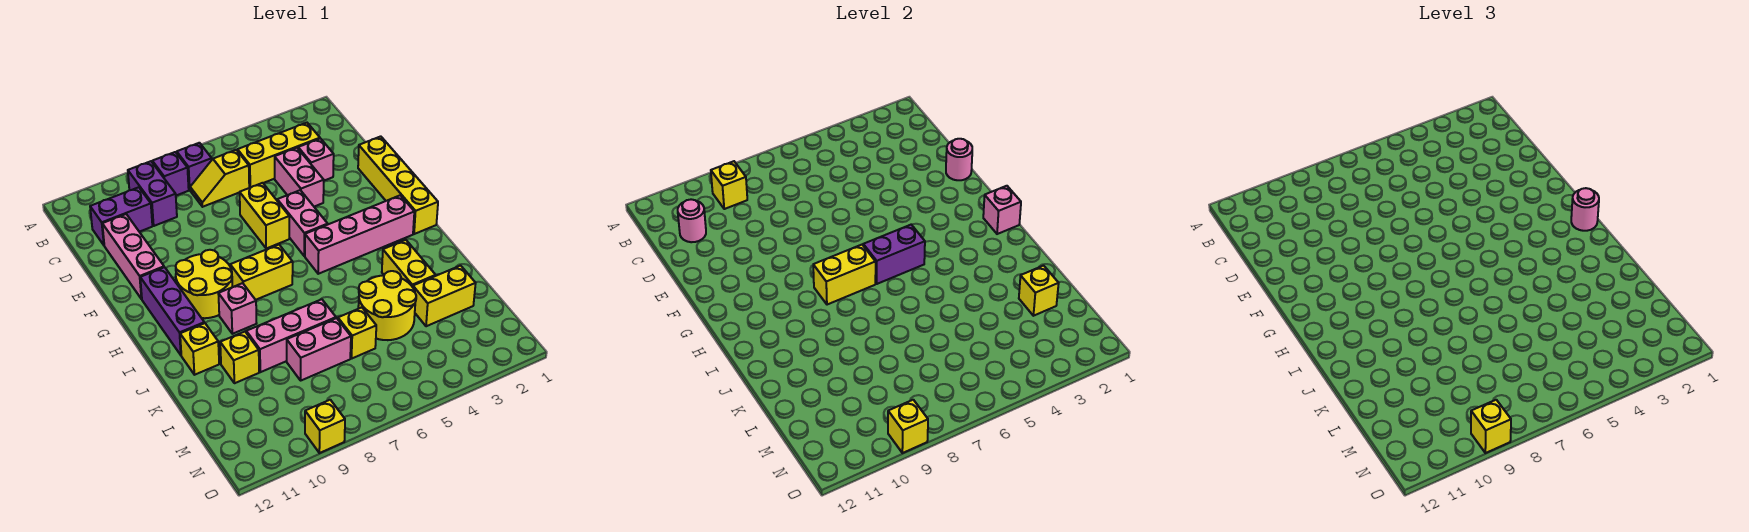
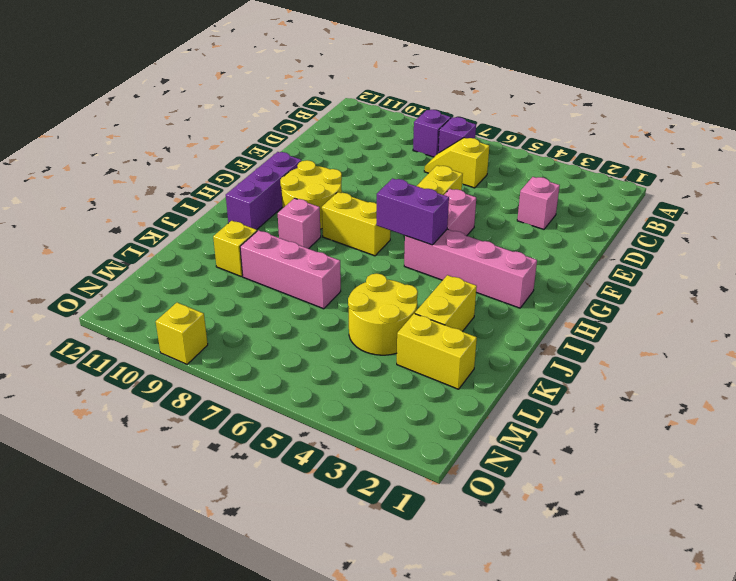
none -> purple brick B9:C9 level 1
none -> yellow brick C3:C5 level 1
none -> purple brick C10:C11 level 1
none -> pink brick D4:E4 level 1

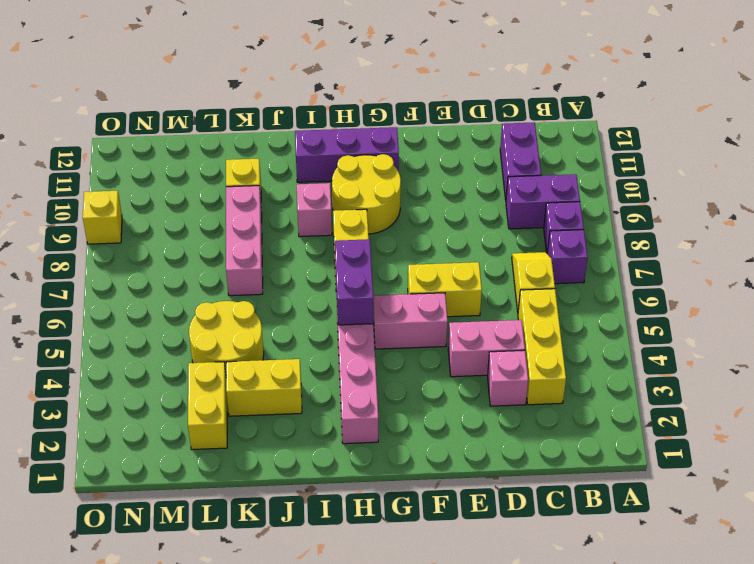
none -> pink brick D11:F11 level 1
none -> yellow brick E1:H1 level 1
none -> yellow brick J11 level 1
none -> yellow brick L6 level 1

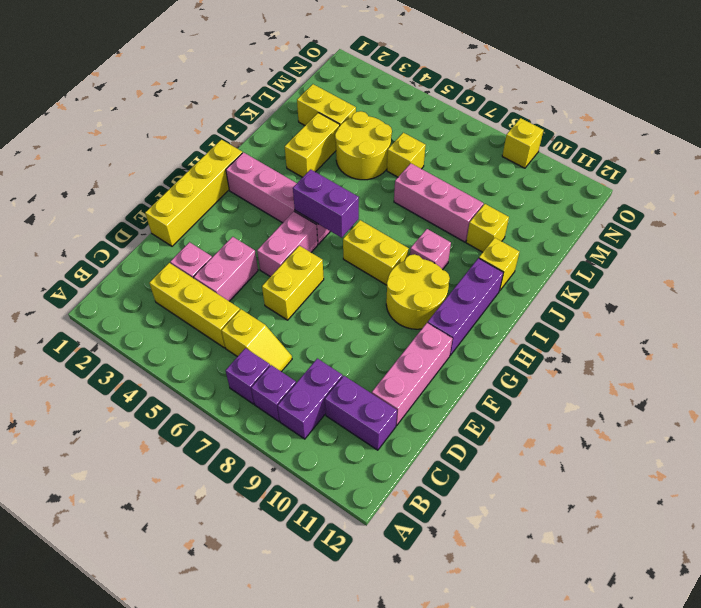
none -> pink brick L7:L8 level 1
none -> yellow brick B9 level 2
none -> pink round brick C11 level 2
none -> pink round brick E1 level 2

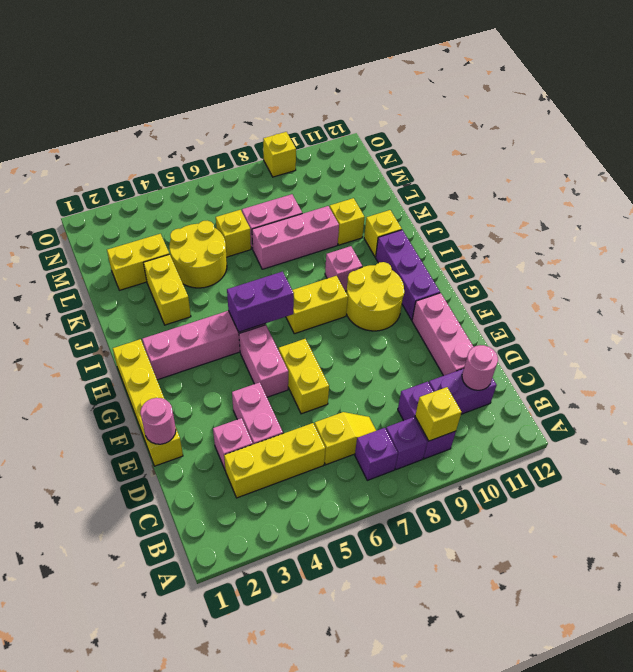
none -> pink brick H1 level 2
none -> yellow brick H7:H8 level 2
none -> yellow brick L2 level 2
none -> yellow brick O9 level 2

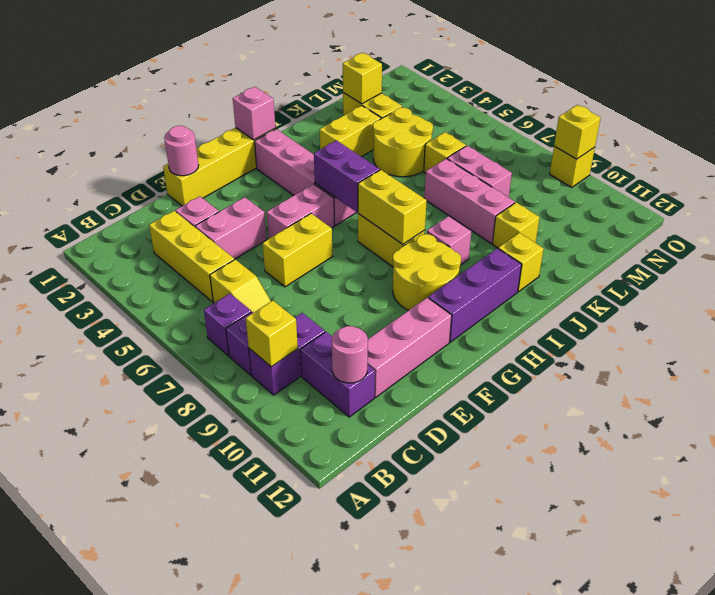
none -> pink round brick H1 level 3
none -> yellow brick O9 level 3

